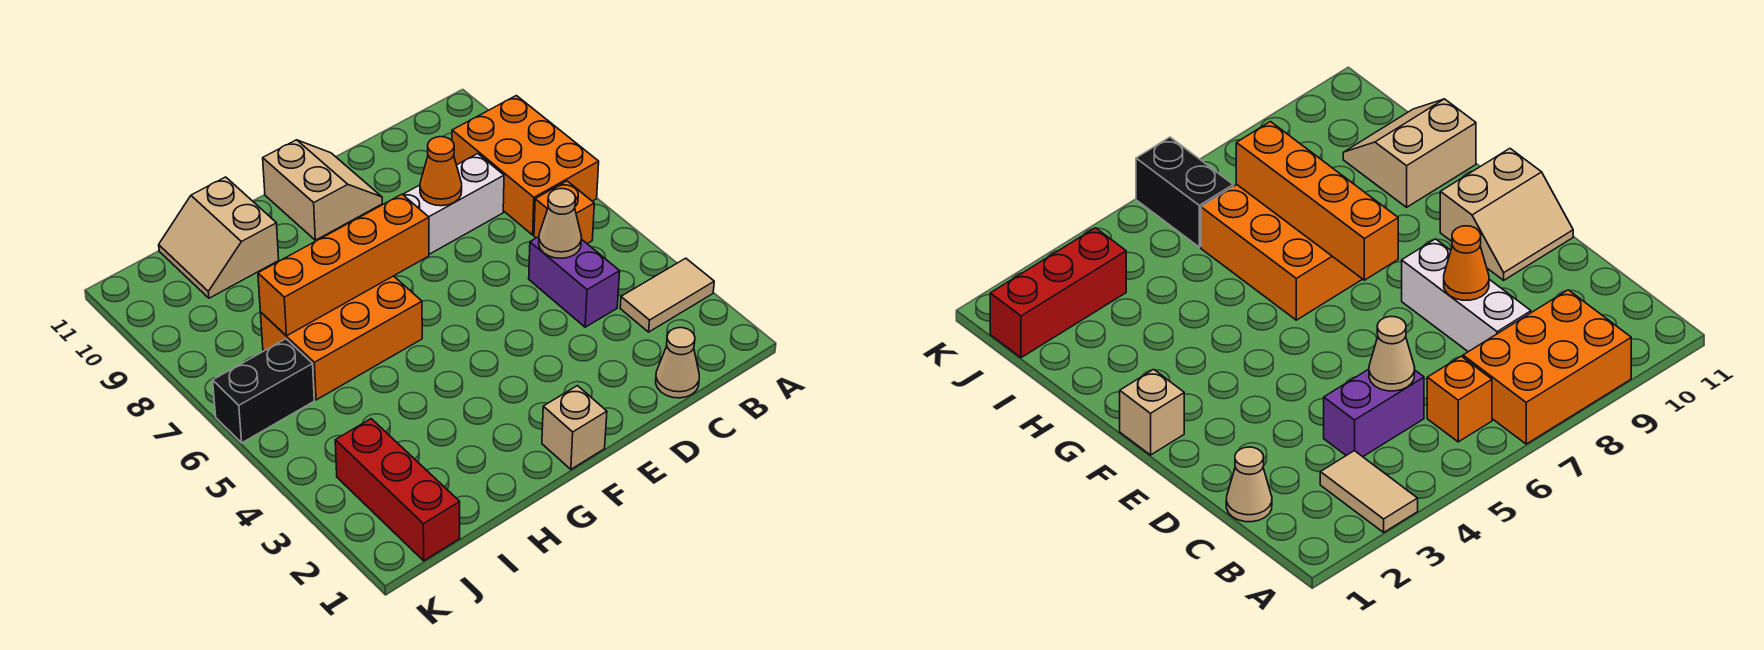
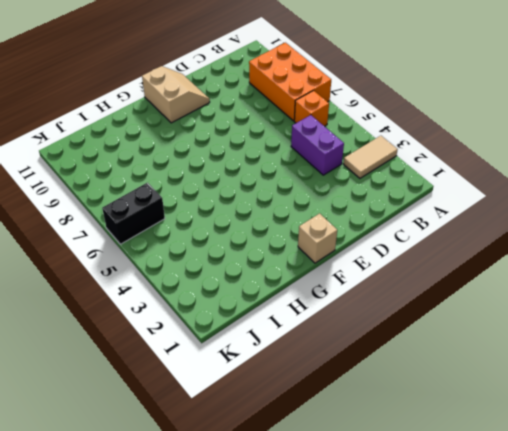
none -> tan cone C1 level 1
none -> white brick C8:E8 level 1
none -> orange brick G6:I7 level 1

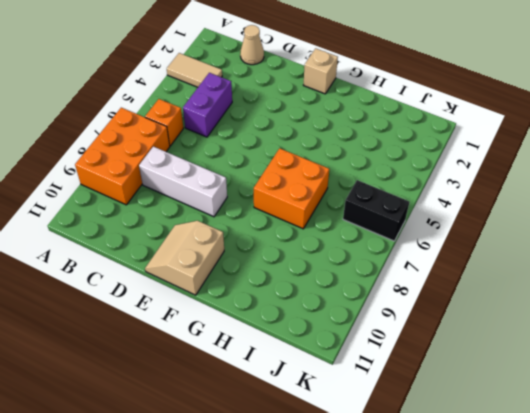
orange brick G6:H7 level 1 -> orange brick G6:I7 level 1
none -> tan slope H10:I11 level 1 top H
none -> red brick J1:J3 level 1
none -> tan cone C5 level 2

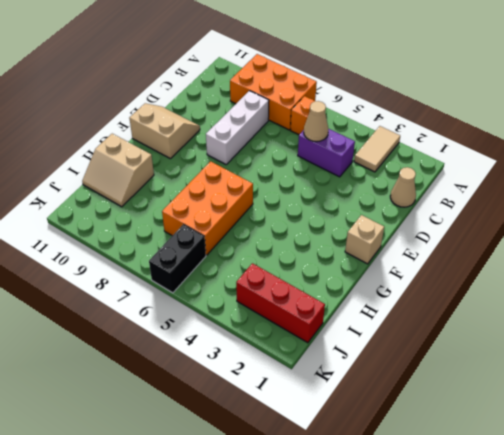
none -> orange cone D8 level 2
none -> orange brick F7:I7 level 2

